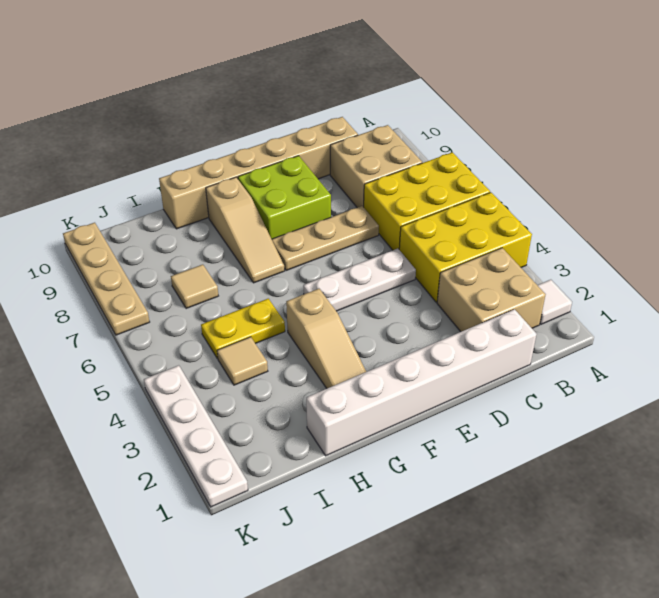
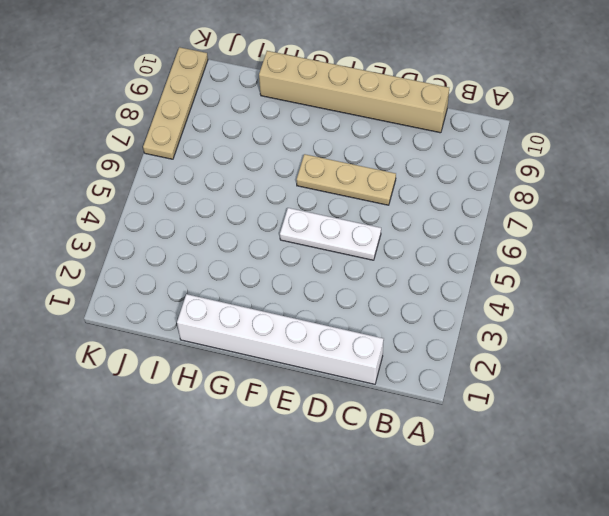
none -> white tile A2 level 1
none -> yellow brick A4:C5 level 1
none -> yellow brick A6:C7 level 1

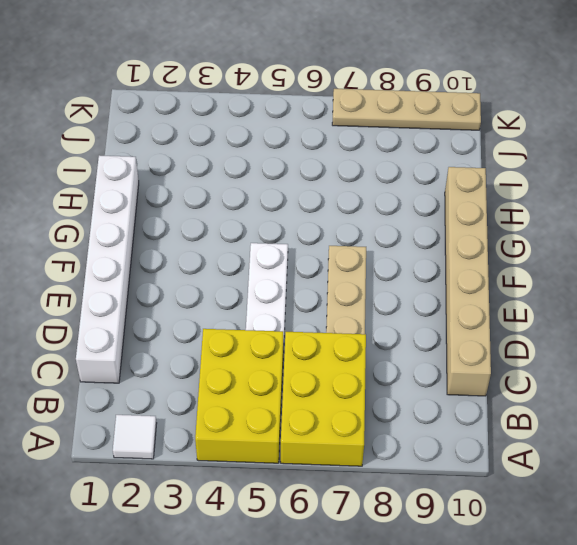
none -> tan brick B2:C3 level 1
none -> tan brick B8:C9 level 1
none -> lime brick E8:F9 level 1

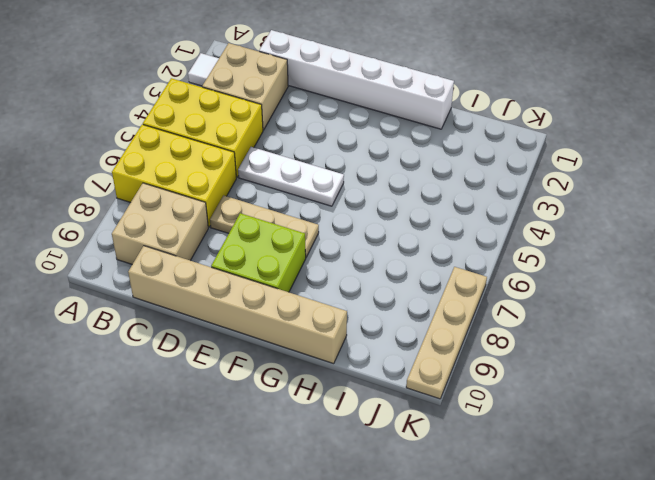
none -> tan slope G2:G4 level 1 top 4
none -> tan slope G7:G9 level 1 top 9
none -> yellow plate H5:I5 level 1

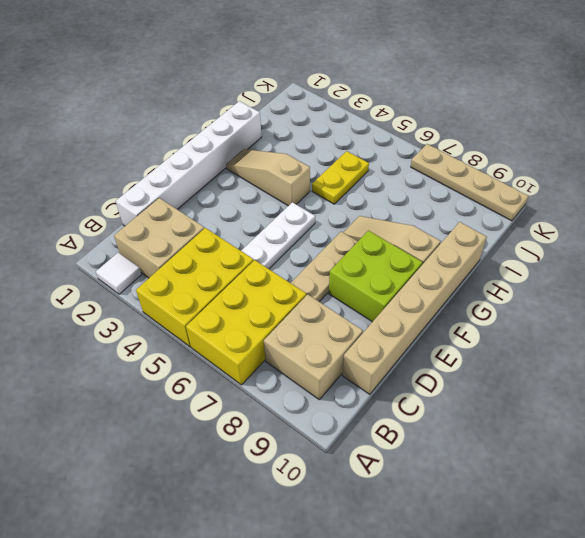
none -> tan tile I4 level 1
none -> tan tile I7 level 1
none -> white plate K1:K4 level 1

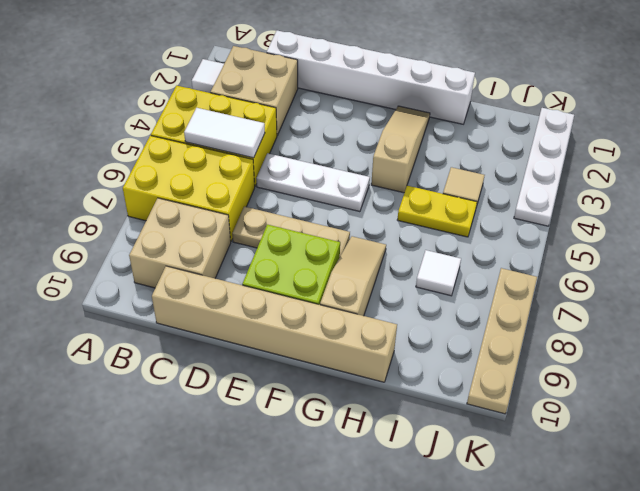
white tile B5:C5 level 2 -> none
white tile I7 level 1 -> tan tile I7 level 1

